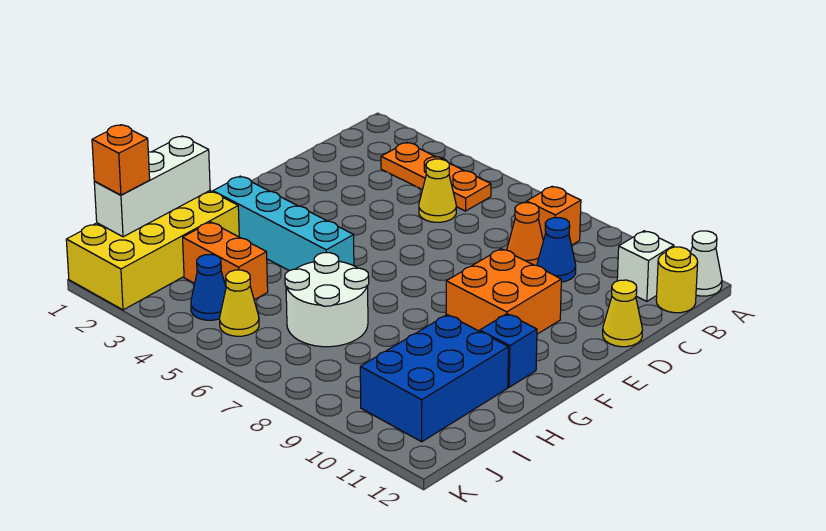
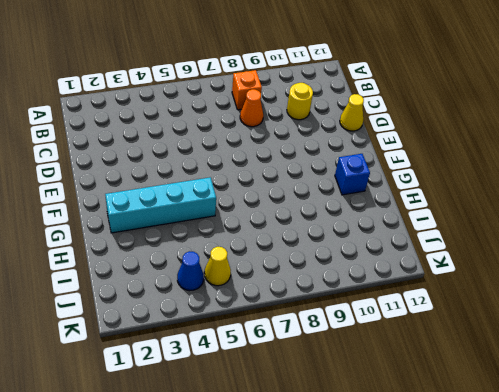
yellow round brick C10 level 1 -> yellow round brick B12 level 1
none -> white cone A12 level 1
none -> orange plate B3:B5 level 1
none -> white brick B11 level 1

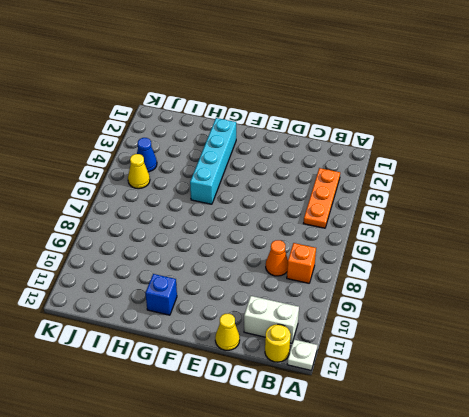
white plate A12 level 1 -> white cone A12 level 1
white brick B11:C11 level 1 -> white brick B11 level 1
none -> yellow cone C5 level 1
none -> blue cone C9 level 1
none -> orange brick E9:F10 level 1

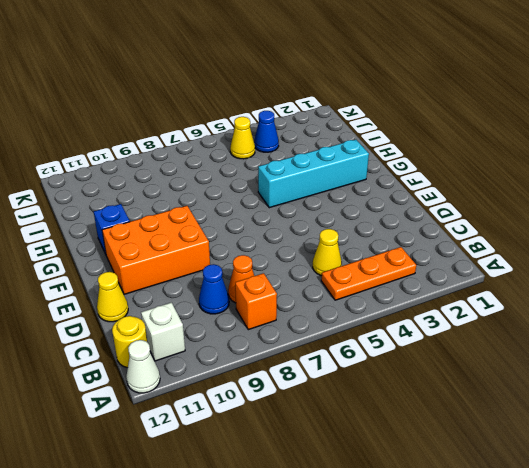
orange brick E9:F11 level 1 -> orange brick E9:F10 level 1
none -> yellow brick H1:K2 level 1
none -> white round brick H6:I7 level 1
none -> blue brick H10:J11 level 1

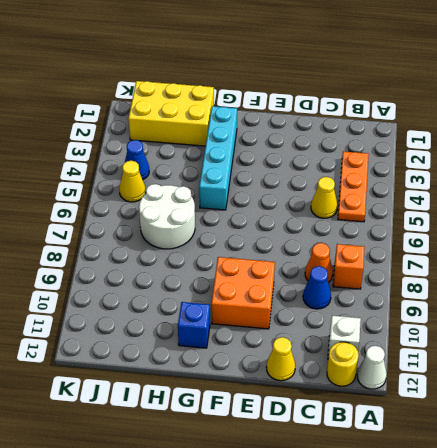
yellow brick H1:J2 level 1 -> yellow brick H1:K2 level 1
none -> blue brick H10:J11 level 1
none -> orange brick I3:I4 level 1
none -> white brick H1:J1 level 2

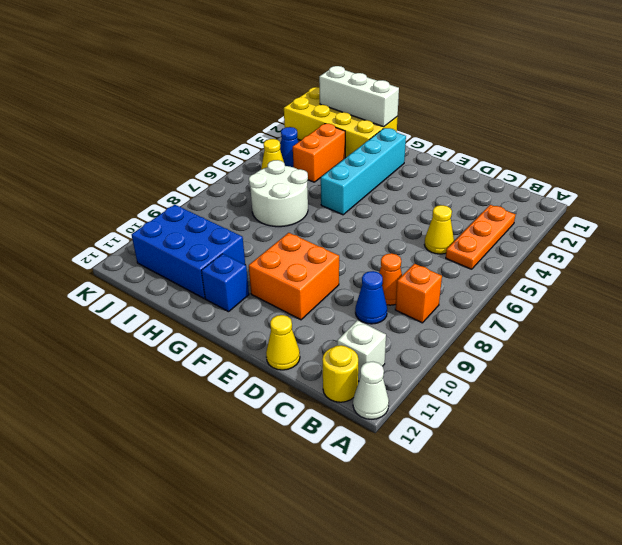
none -> orange brick J1 level 3

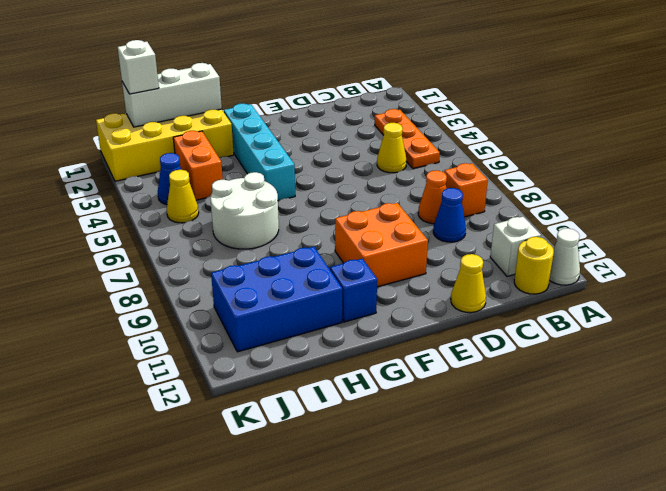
white brick J1 level 3 -> orange brick J1 level 3

